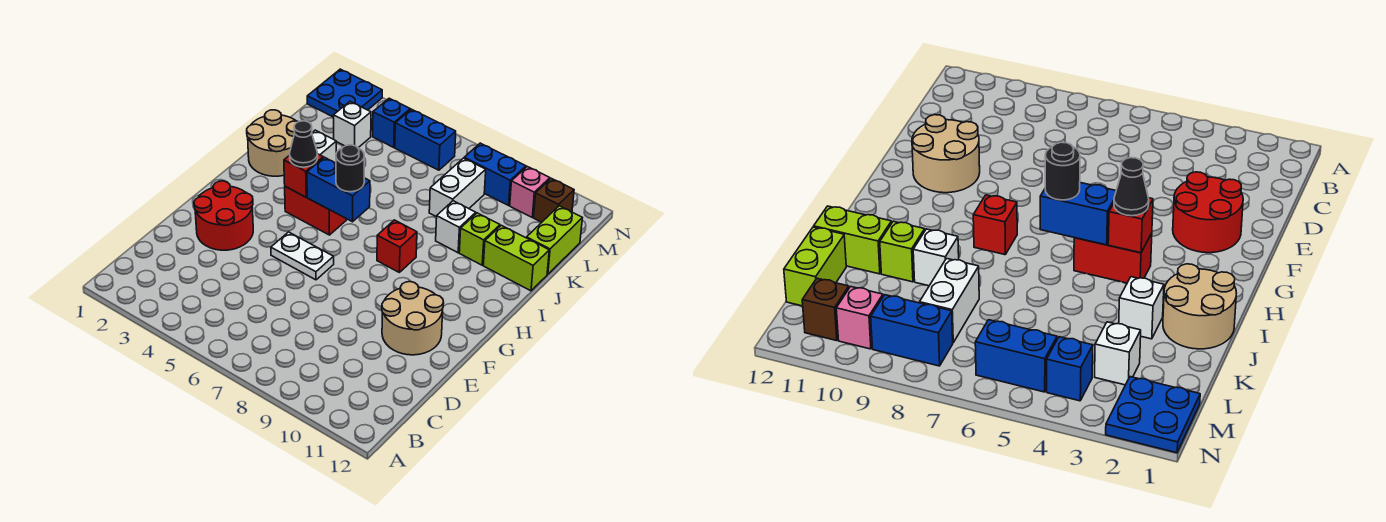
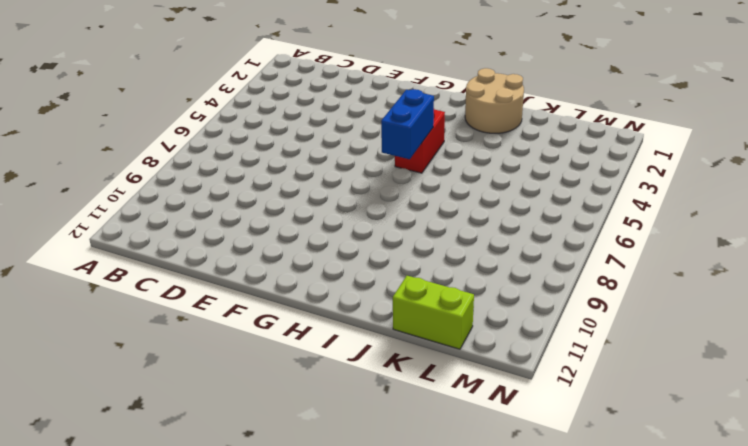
none -> red round brick E2:F3 level 1
none -> tan round brick E10:F11 level 1
none -> white plate F5:F6 level 1

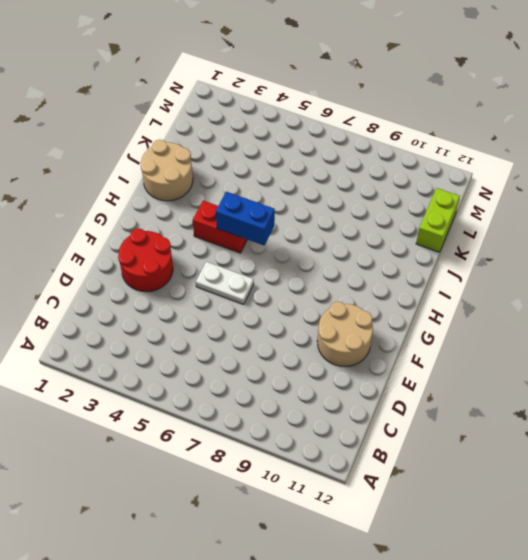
none -> red brick H8 level 1
none -> white brick J3 level 1
none -> white brick J9 level 1

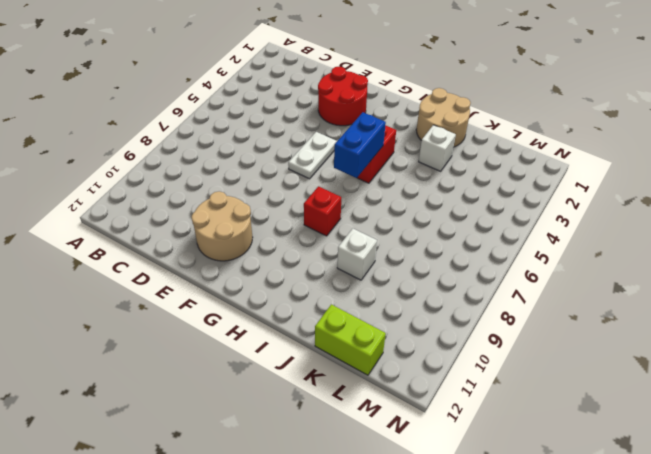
none -> lime brick J10 level 1
none -> lime brick J11:J12 level 1
none -> white brick K8:L8 level 1

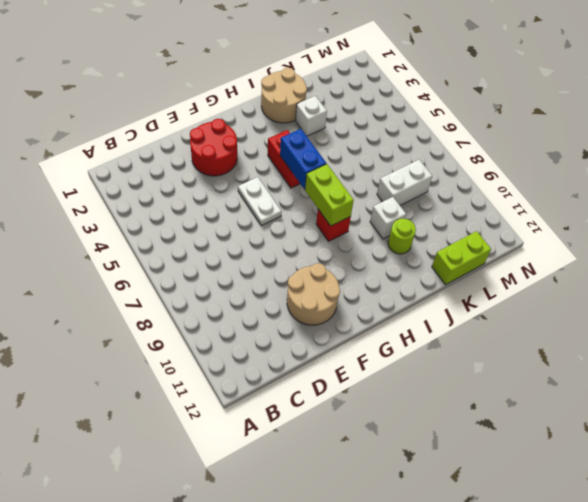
lime brick H7:H8 level 2 -> lime brick J11:J12 level 1
lime round brick J10 level 1 -> lime brick J10 level 1
none -> white brick L3 level 1
none -> blue plate M1:N2 level 1
none -> blue brick M4 level 1

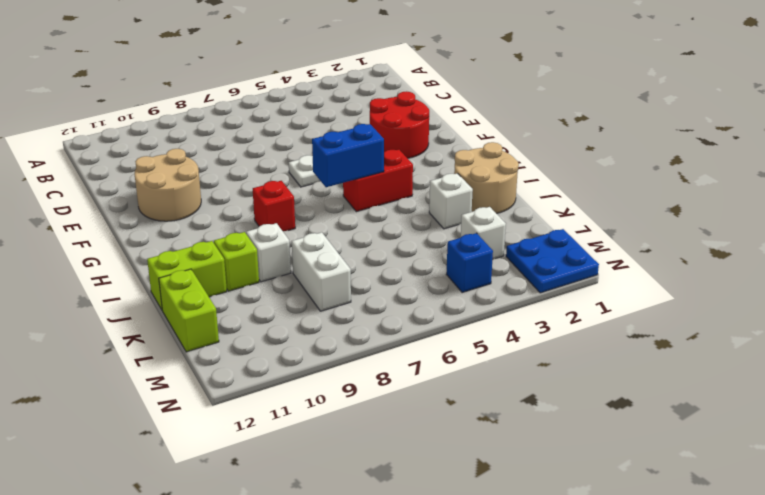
none -> blue brick M5:M6 level 1
none -> blue brick M8:M9 level 1
none -> pink brick M10 level 1

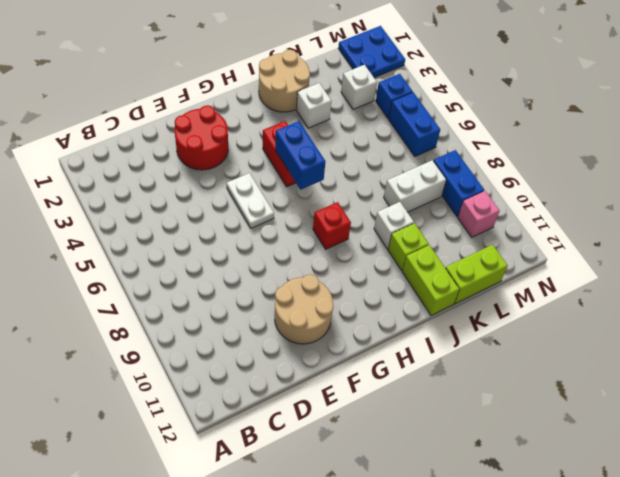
none -> brown brick M11 level 1
none -> red brick H4 level 2
none -> black cone H4 level 3

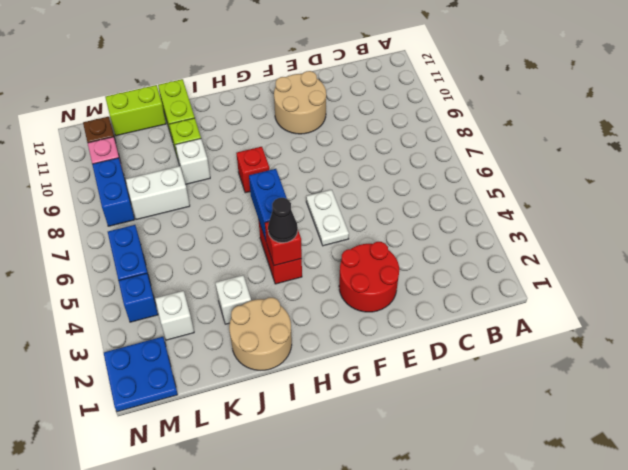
none -> black round brick H6 level 3

